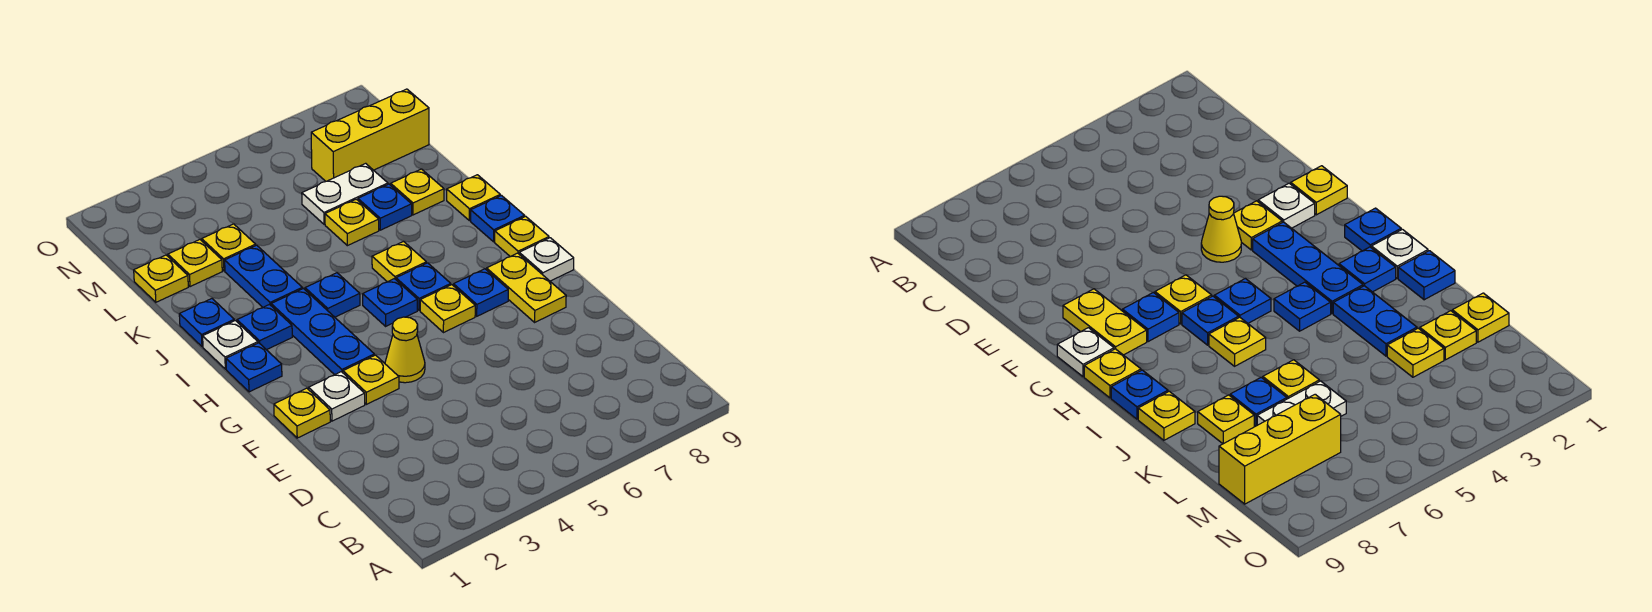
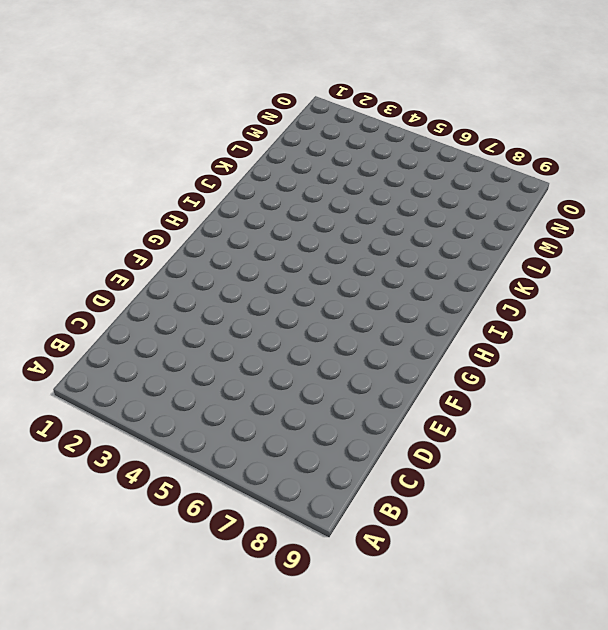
none -> yellow plate F1 level 1
none -> white plate F2 level 1
none -> yellow plate F3 level 1

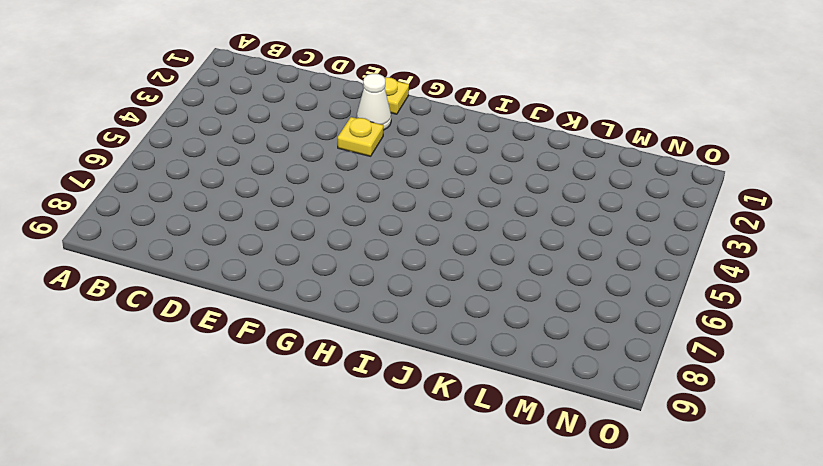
white cone F2 level 1 -> white plate F2 level 1
none -> yellow cone F4 level 1
none -> yellow plate F8:G8 level 1
none -> blue plate G3:I3 level 1

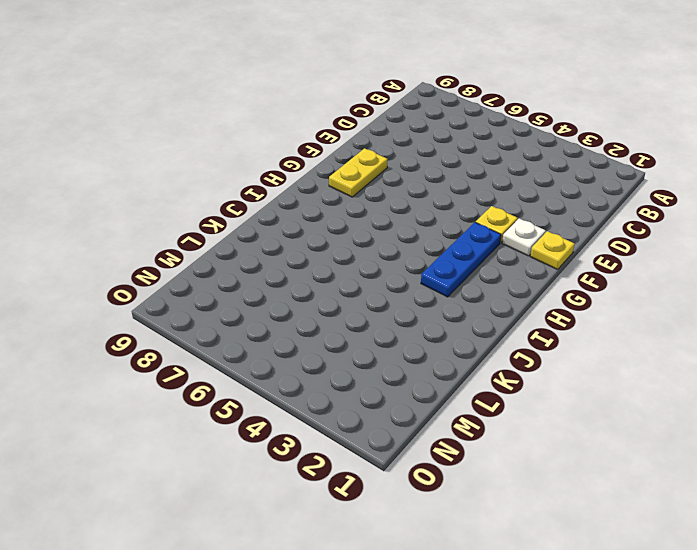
none -> yellow cone F4 level 1
none -> yellow plate G6 level 1
none -> blue plate G7 level 1

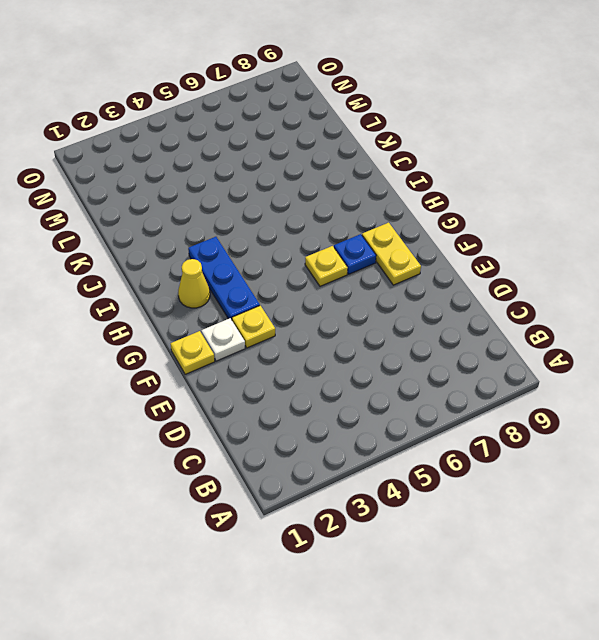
yellow cone H2 level 1 -> yellow cone F4 level 1
none -> white plate G9 level 1
none -> blue plate H1 level 1
none -> blue plate H5 level 1

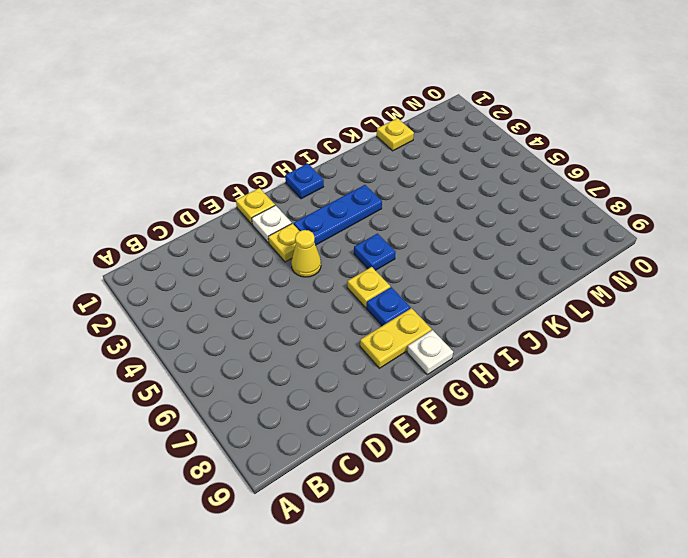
none -> blue plate H6 level 1
none -> yellow plate H9 level 1
none -> white plate I1 level 1

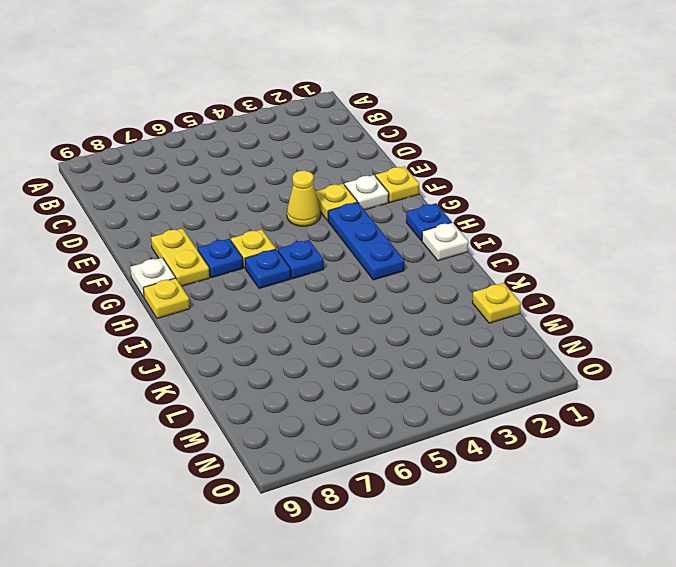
none -> blue plate I2 level 1
none -> blue plate I4 level 1
none -> yellow plate I6 level 1

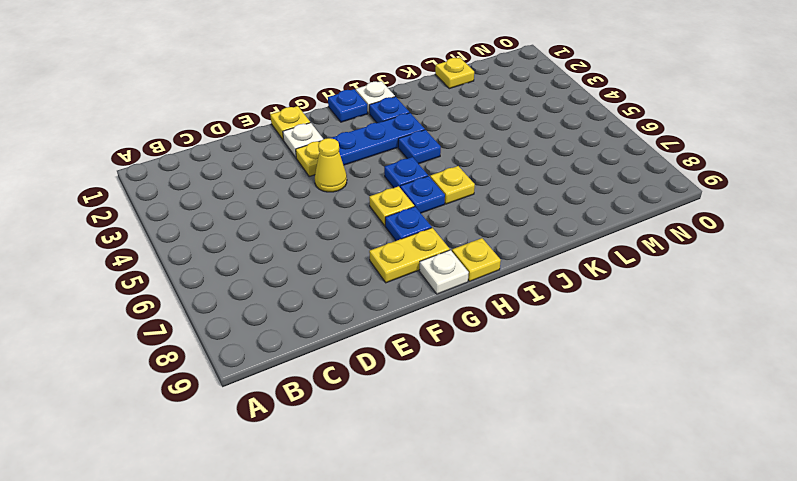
none -> blue plate I9 level 1
none -> blue plate J1 level 1
none -> blue plate J3:K3 level 1

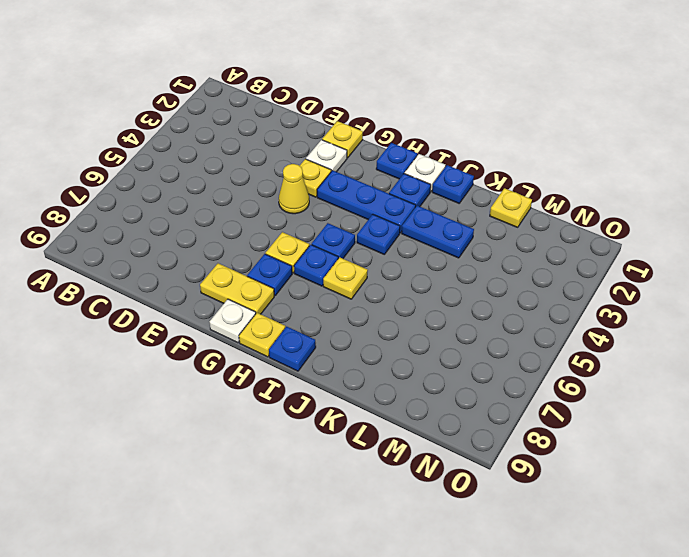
none -> yellow plate J9 level 1
none -> yellow plate K6 level 1
none -> blue plate K7 level 1

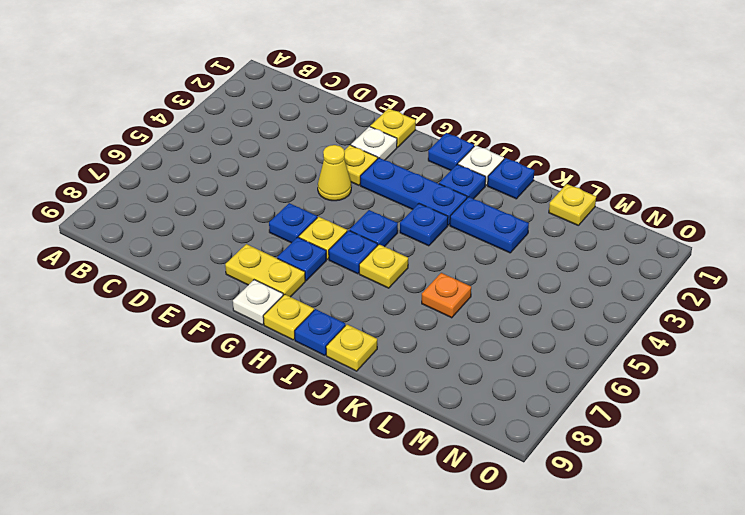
blue plate F6 level 1 -> blue plate K7 level 1
orange plate K6 level 1 -> yellow plate K6 level 1
none -> yellow plate K8 level 1
none -> yellow plate L2 level 1
none -> yellow plate L3 level 1

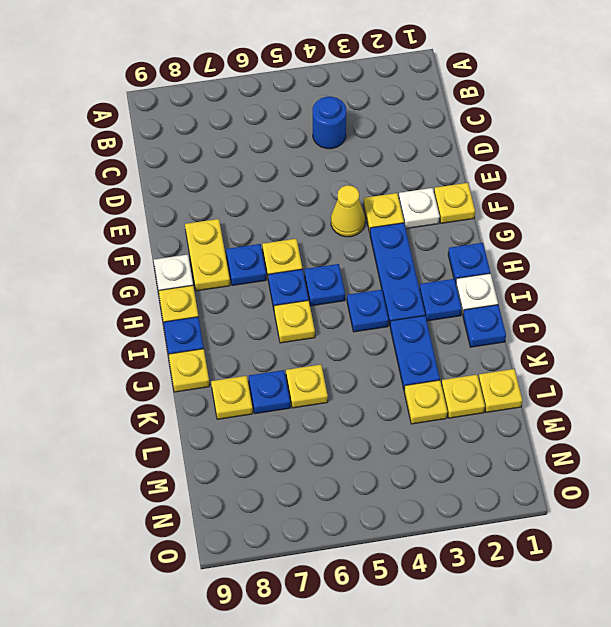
blue round brick C4 level 1 -> none
none -> white plate L6:L7 level 1
none -> yellow brick M7:M9 level 1

